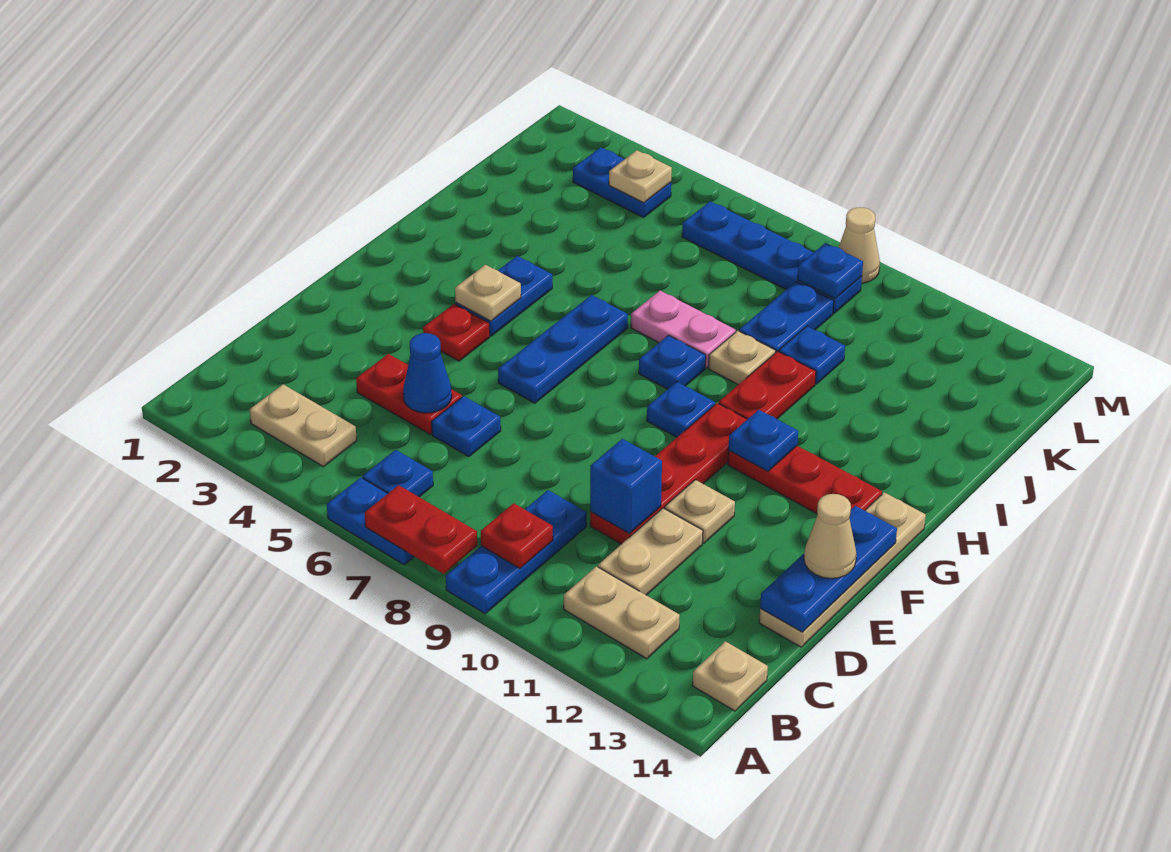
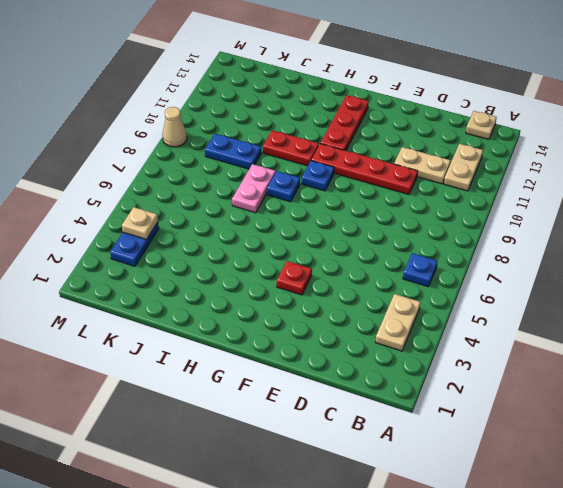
none -> blue plate A6:A7 level 1
none -> blue plate A9:C9 level 1
none -> red plate D4:D5 level 1
none -> blue plate D6 level 1

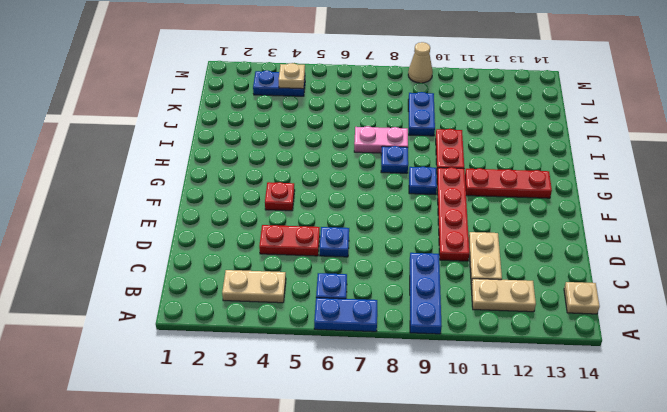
none -> tan plate D14:G14 level 1
none -> tan plate E11 level 1
none -> blue plate F6:H6 level 1
none -> blue plate G4:H4 level 1

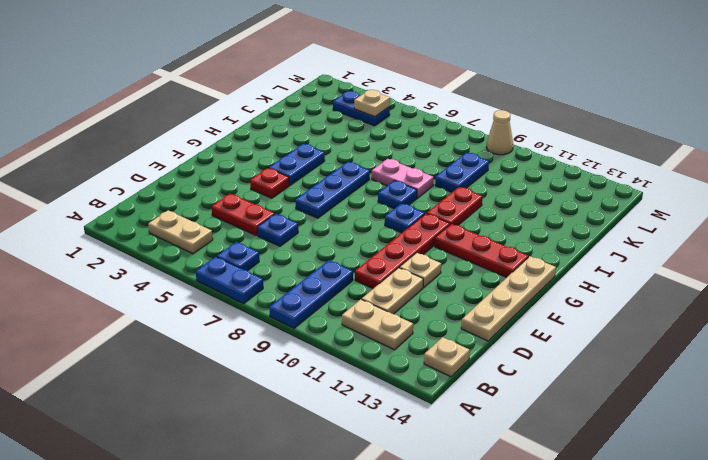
none -> tan plate I9 level 1
none -> blue plate J10 level 1
none -> blue plate L6:L9 level 1
none -> red plate A7:A8 level 2

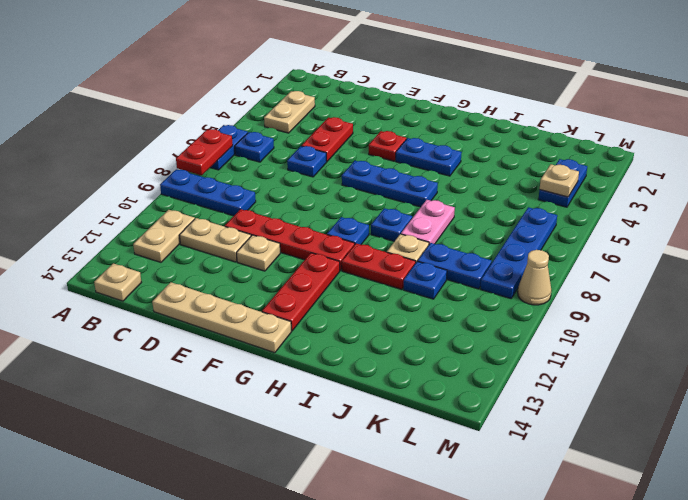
none -> red plate B9 level 2
none -> blue cone D5 level 2
none -> blue brick D10 level 2
none -> blue plate D14:F14 level 2

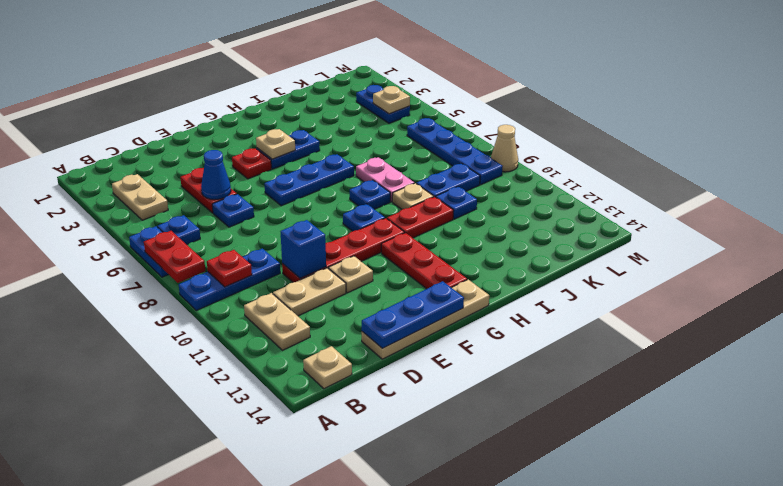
none -> blue plate G11 level 2
none -> blue plate L9 level 2
none -> tan cone E14 level 3

